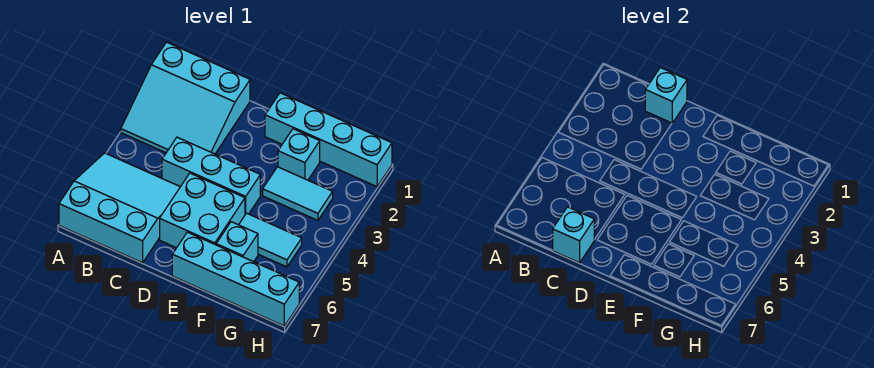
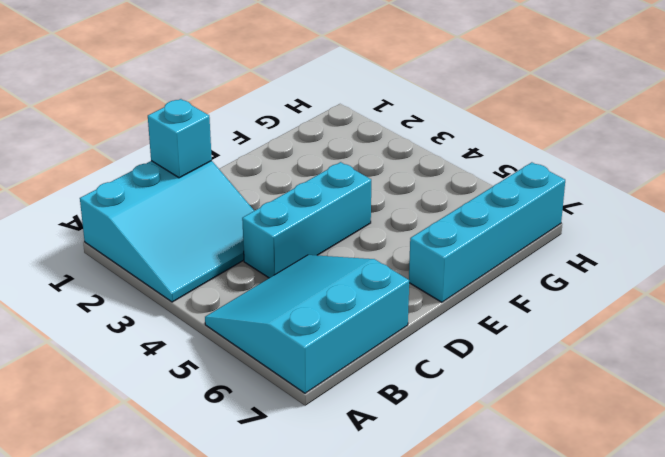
none -> cyan brick D5:E6 level 1
none -> cyan brick E1:H1 level 1
none -> cyan brick F2 level 1

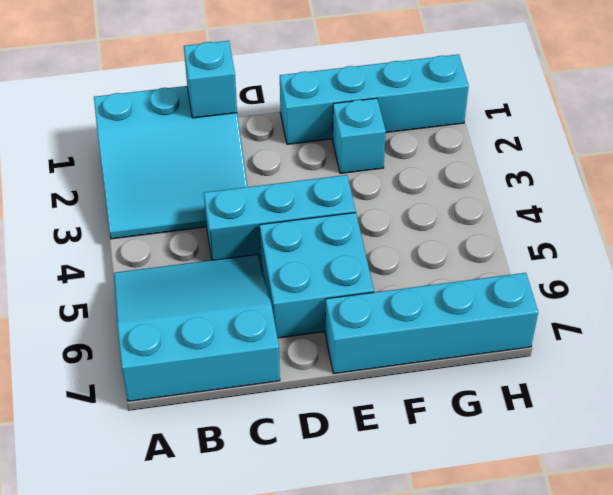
none -> cyan tile F3:G3 level 1
none -> cyan tile F5:G5 level 1
none -> cyan brick F6 level 1

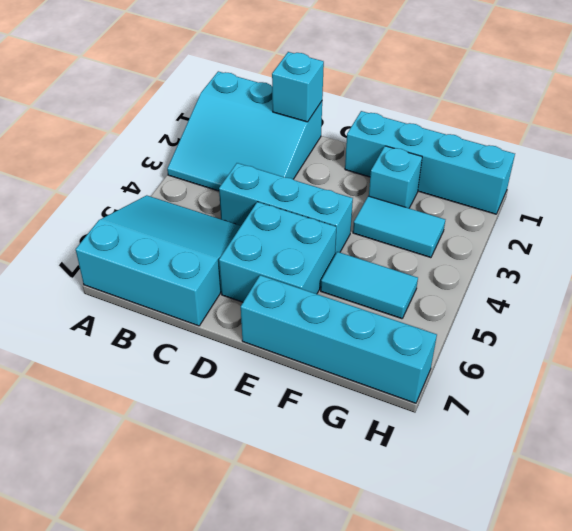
none -> cyan brick F6 level 1
none -> cyan brick C7 level 2

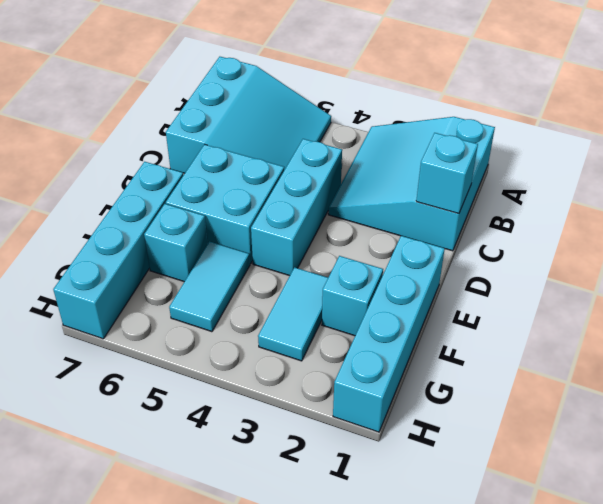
none -> cyan brick C7 level 2

